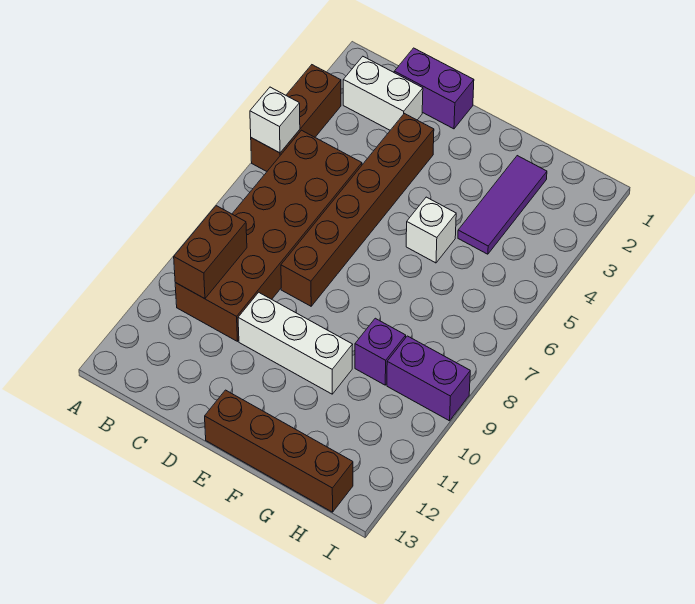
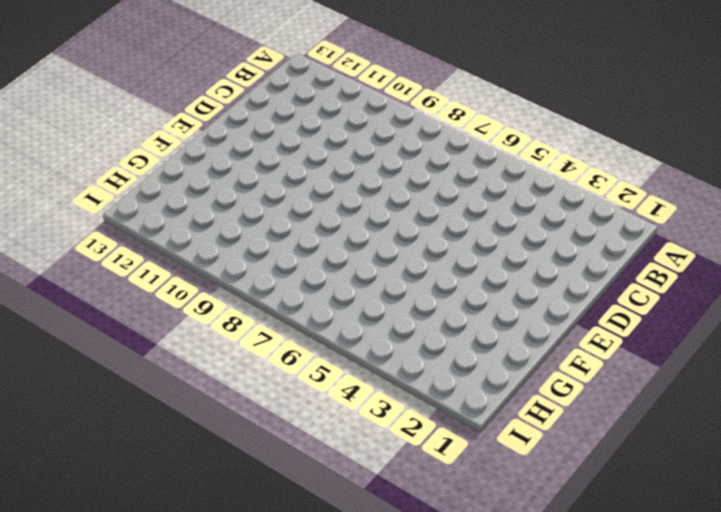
none -> brown brick A3:A5 level 1
none -> white brick B2:C2 level 1
none -> brown brick B5:C10 level 1

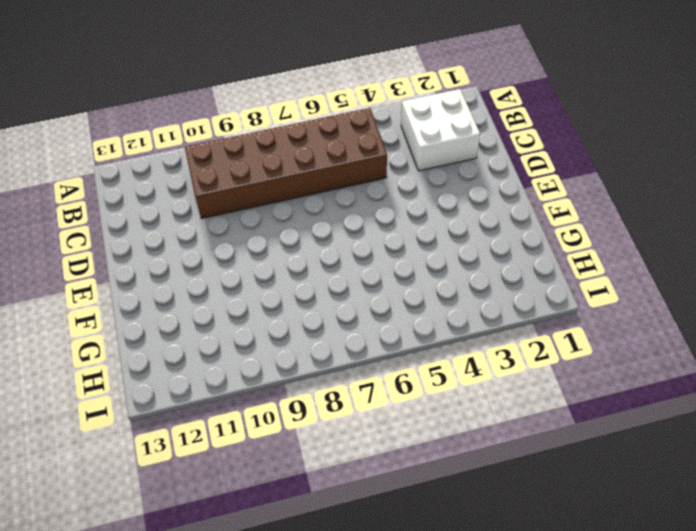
white brick B2:C3 level 1 -> white brick B2:C2 level 1
none -> brown brick A3:A5 level 1
none -> purple brick C1:D1 level 1
none -> brown brick D3:D8 level 1

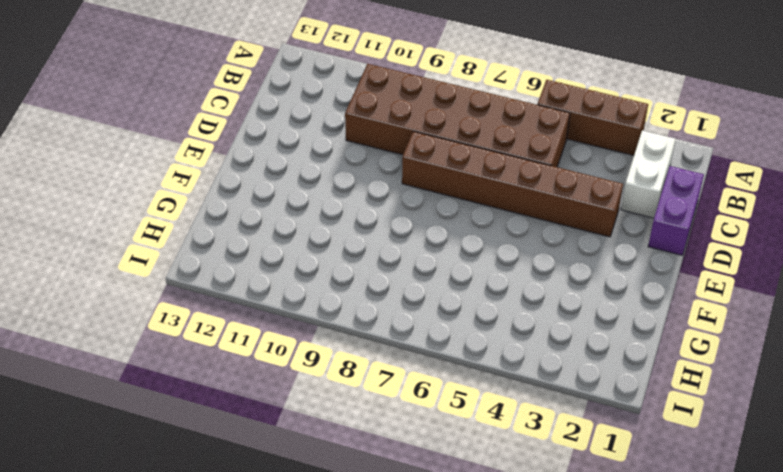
none -> white brick D10:F10 level 1
none -> brown brick E13:H13 level 1
none -> white brick F5 level 1

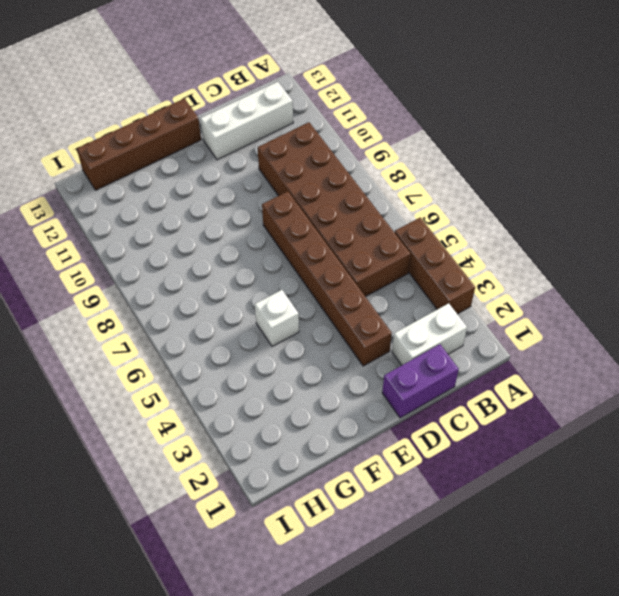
white brick B12:D12 level 1 -> white brick D10:F10 level 1
none -> purple tile G2:G4 level 1
none -> purple brick G9 level 1
none -> purple brick H9:I9 level 1

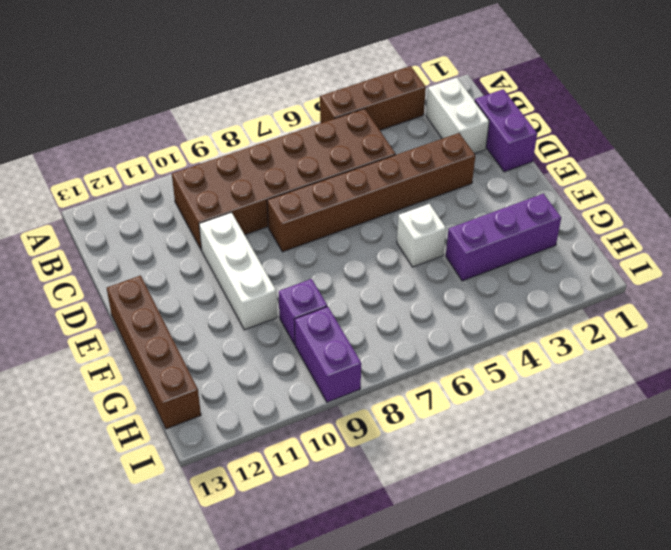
purple brick G2:G4 level 1 -> purple tile G2:G4 level 1
none -> white brick A5 level 2
none -> brown brick B9:B10 level 2

